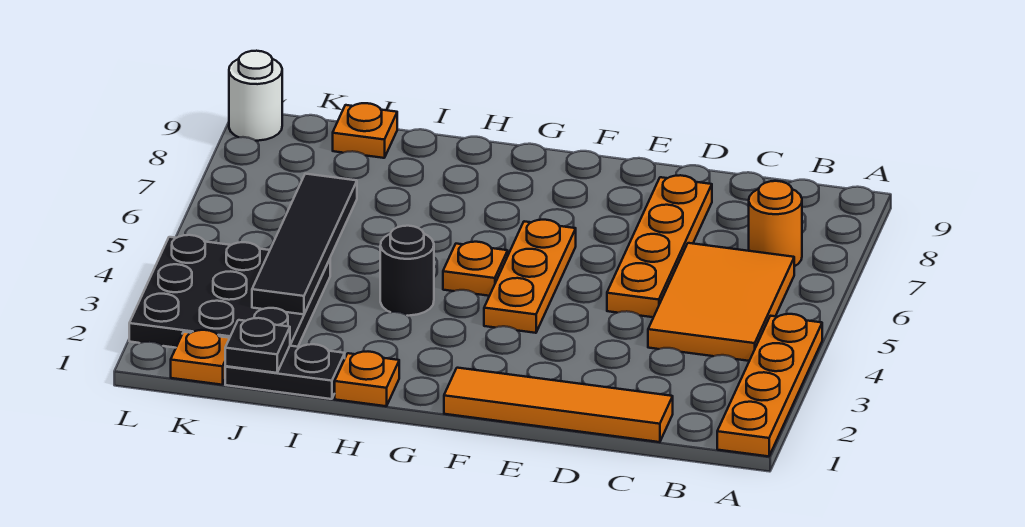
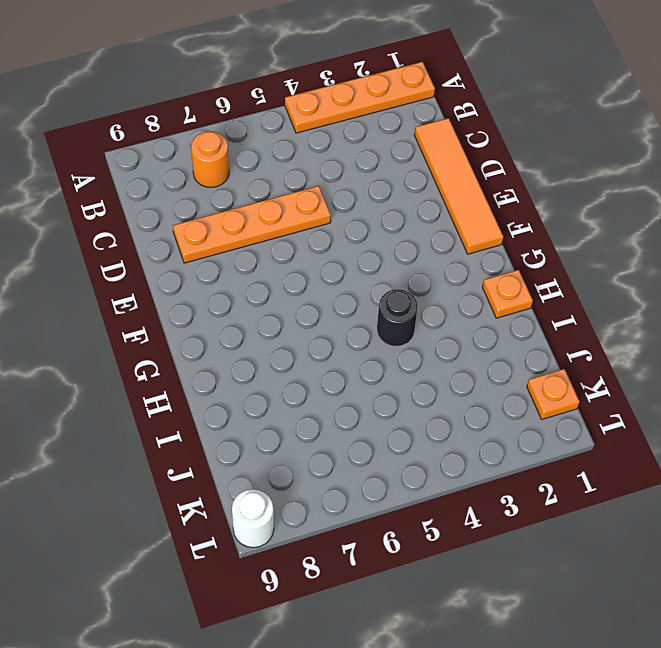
none -> orange tile B4:C6 level 1
none -> orange plate F4:F6 level 1
none -> orange plate G5 level 1

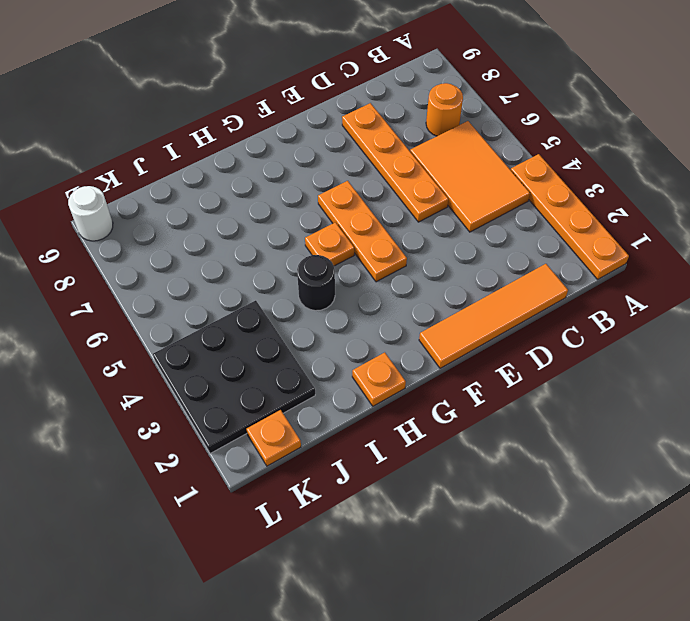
none -> black plate I1:J1 level 1
none -> orange plate J9 level 1
none -> black plate J1 level 2

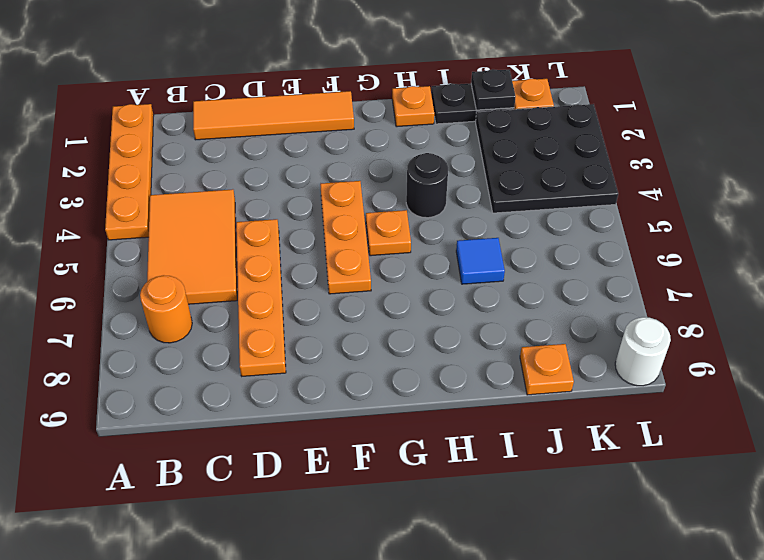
blue tile I6 level 1 -> none
none -> black tile J3:J6 level 2

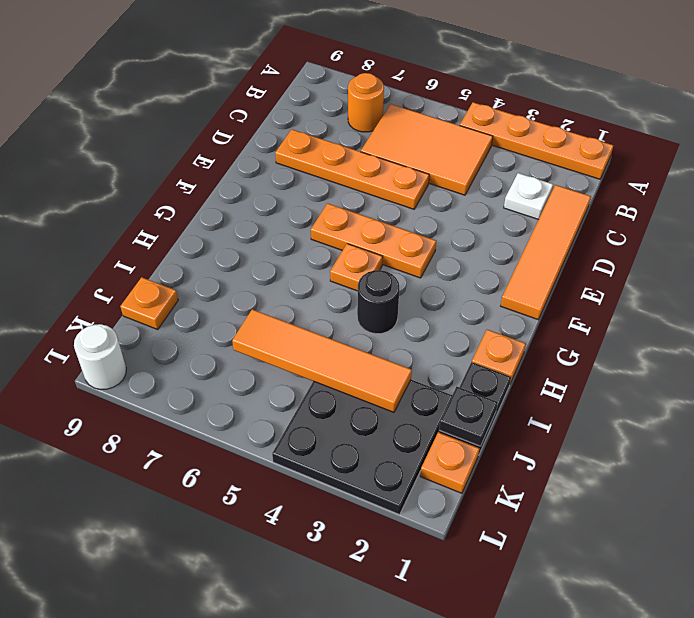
white plate C2 level 1 -> none
orange tile J3:J6 level 2 -> black tile J3:J6 level 2

